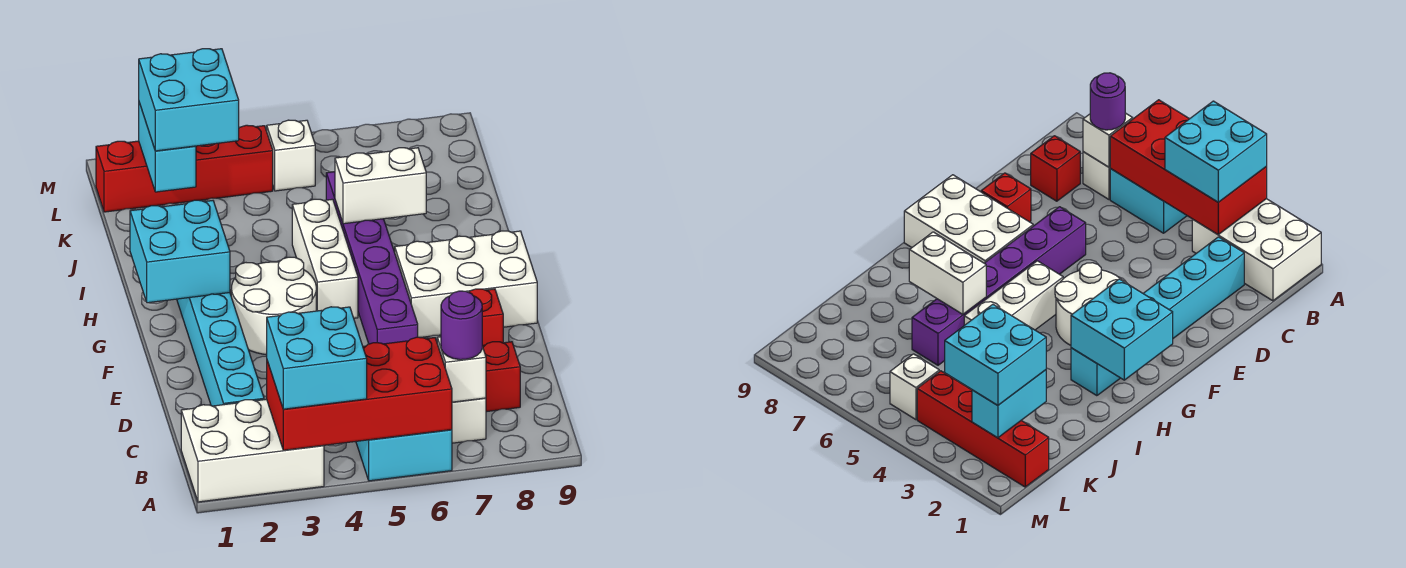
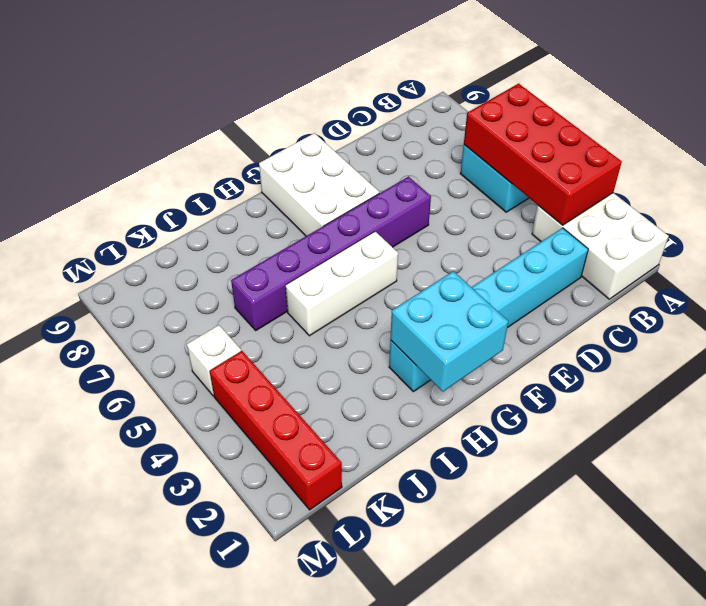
none -> white brick B7 level 1
none -> red brick C8 level 1
none -> red brick E8 level 1

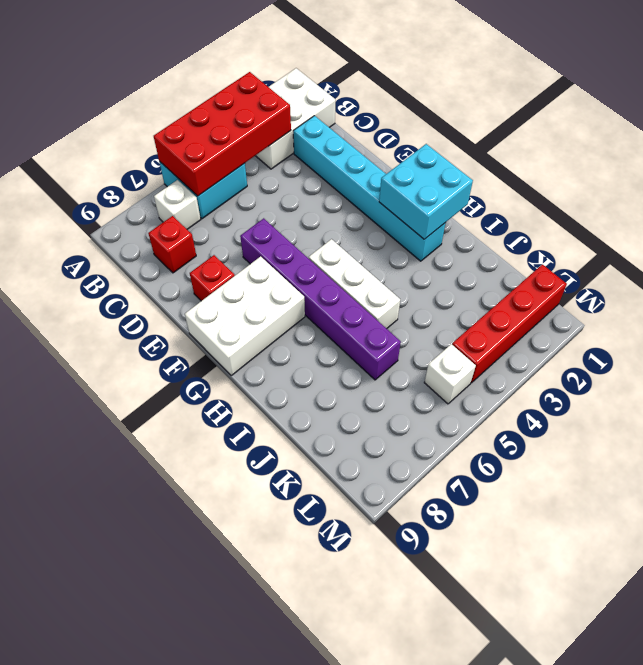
none -> white round brick F3:G4 level 1
none -> white brick B7 level 2
none -> white brick I6:I7 level 2

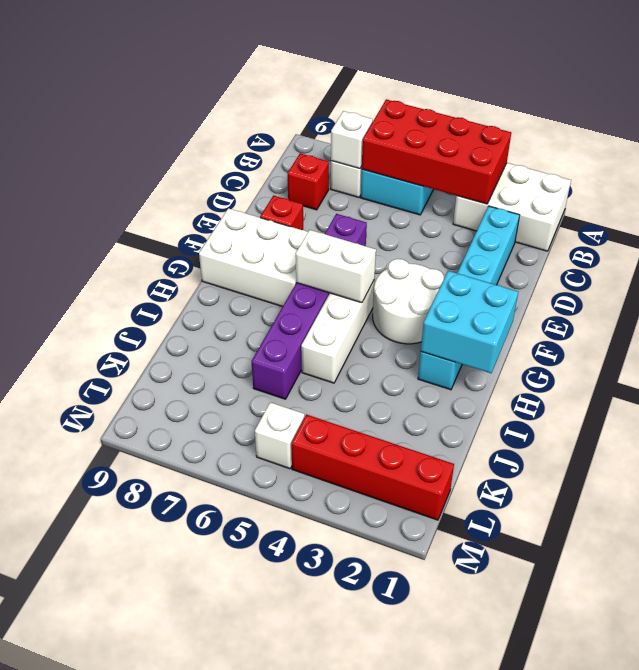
white brick G5:G6 level 2 -> white brick I6:I7 level 2
none -> cyan brick K2:L2 level 2
none -> cyan brick A3:B4 level 3
none -> purple round brick B7 level 3

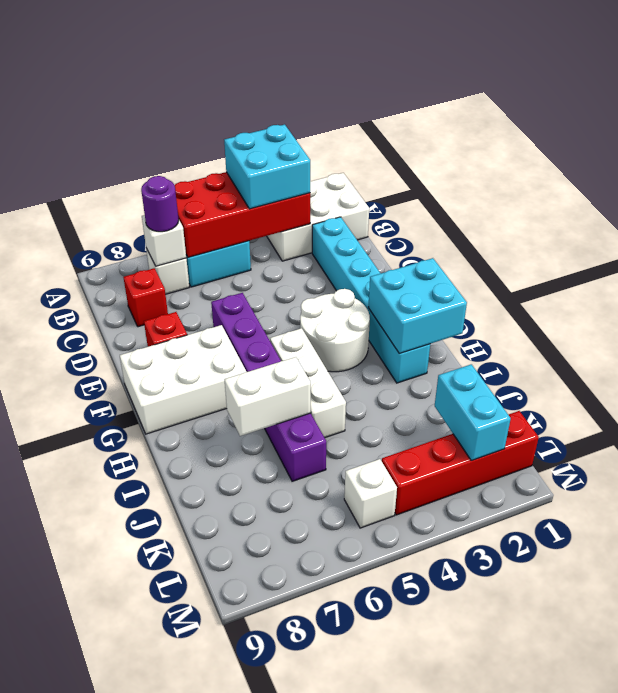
none -> cyan brick K2:L3 level 3

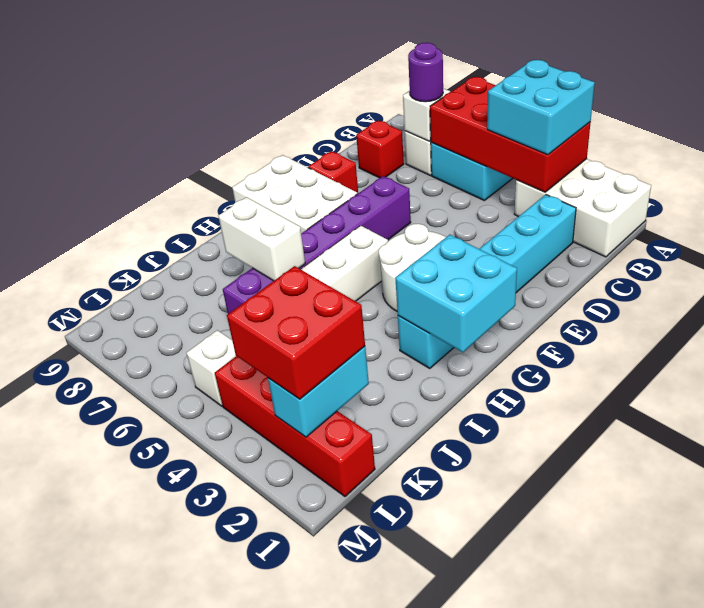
red brick K2:L3 level 3 -> cyan brick K2:L3 level 3

